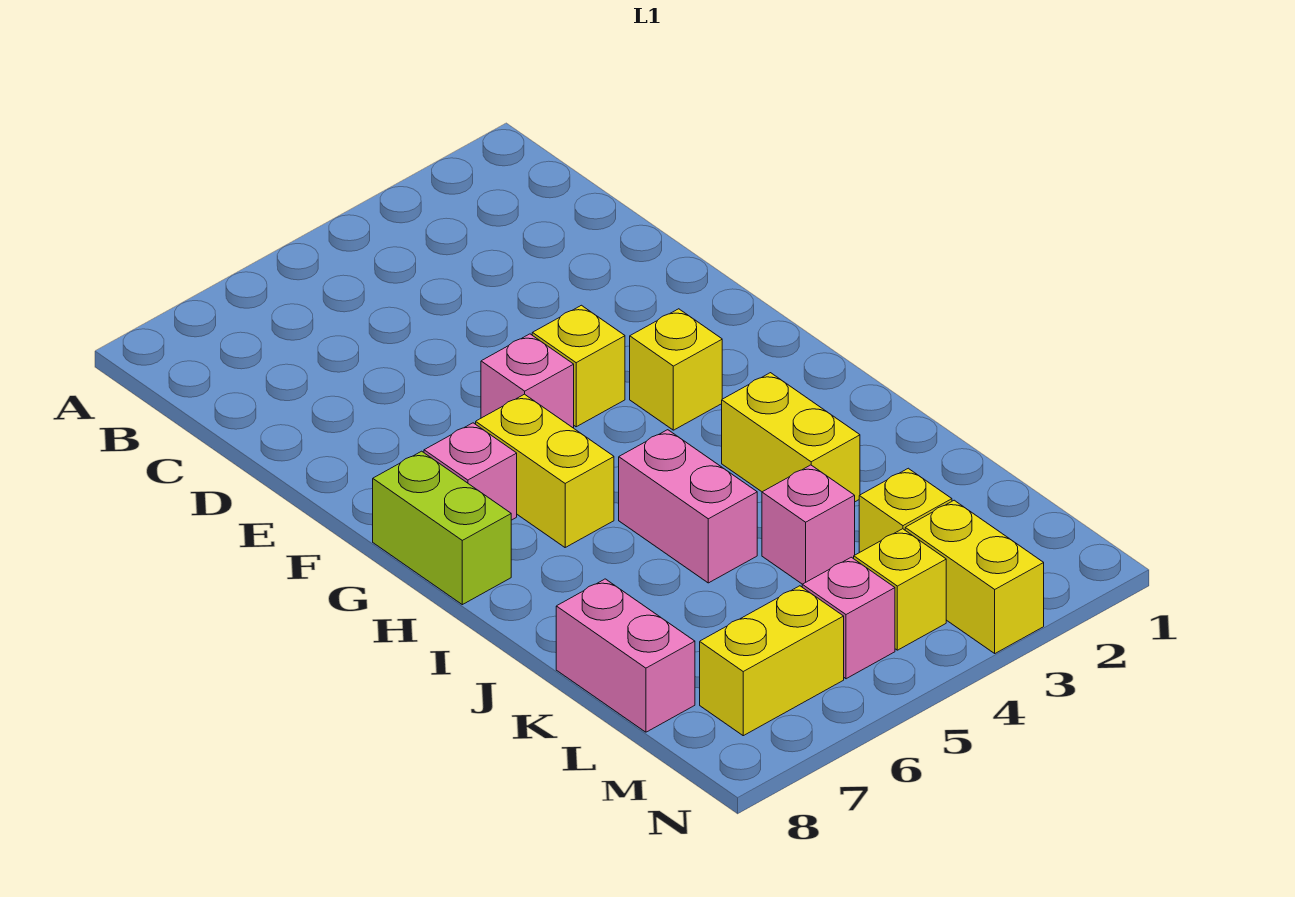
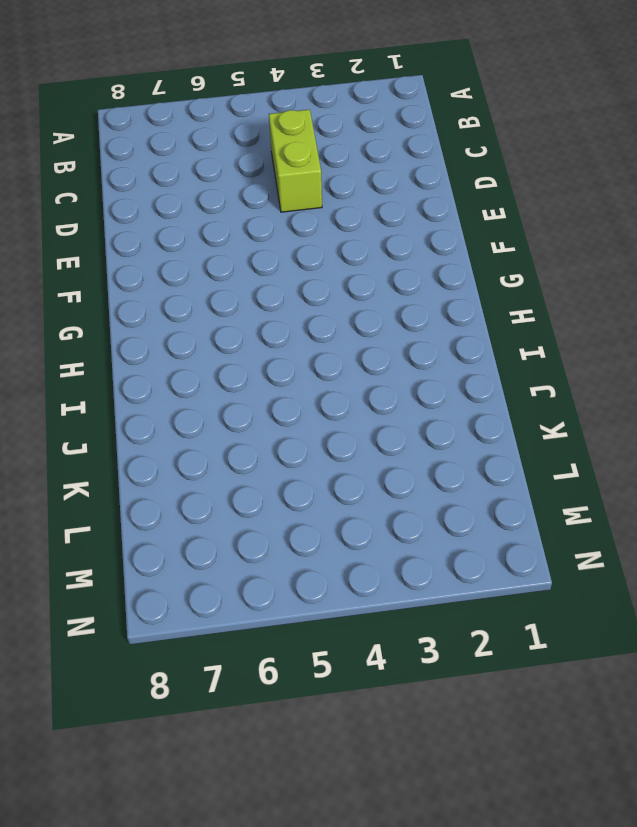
lime brick C4:D4 level 1 -> lime brick G8:H8 level 1
none -> yellow brick F4 level 1
none -> pink brick F5 level 1
none -> yellow brick G3 level 1

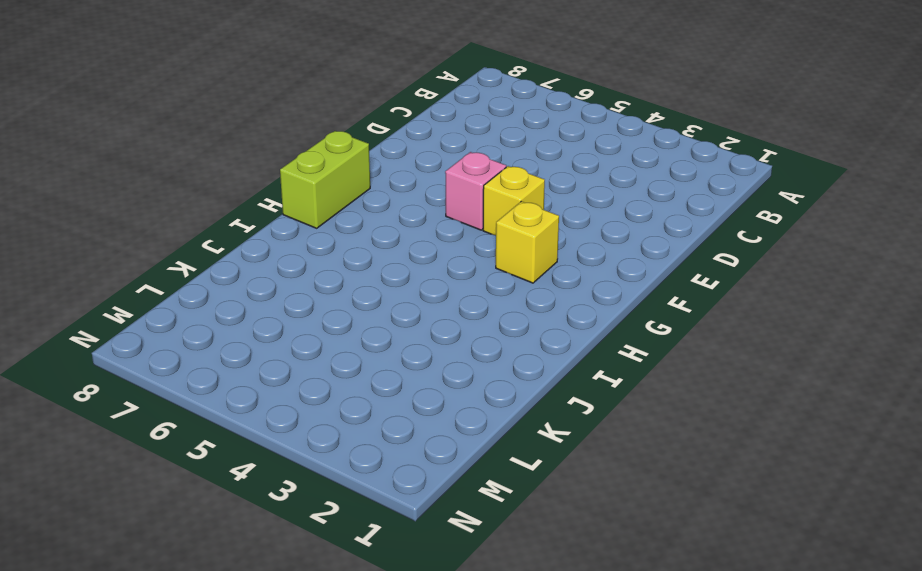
none -> yellow brick G6:H6 level 1
none -> pink brick G7 level 1
none -> yellow brick I3:J3 level 1

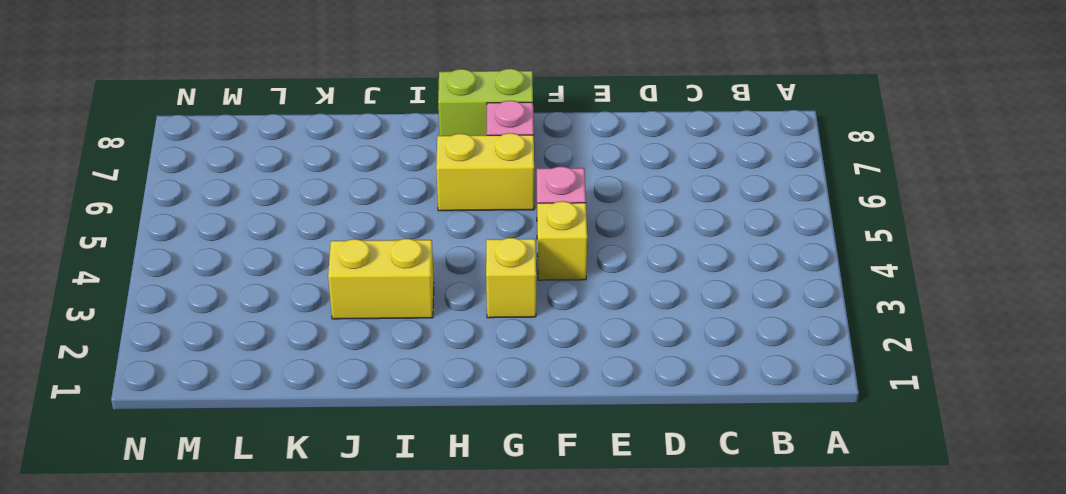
none -> pink brick I5:J5 level 1
none -> pink brick K4 level 1
none -> pink brick K8:L8 level 1

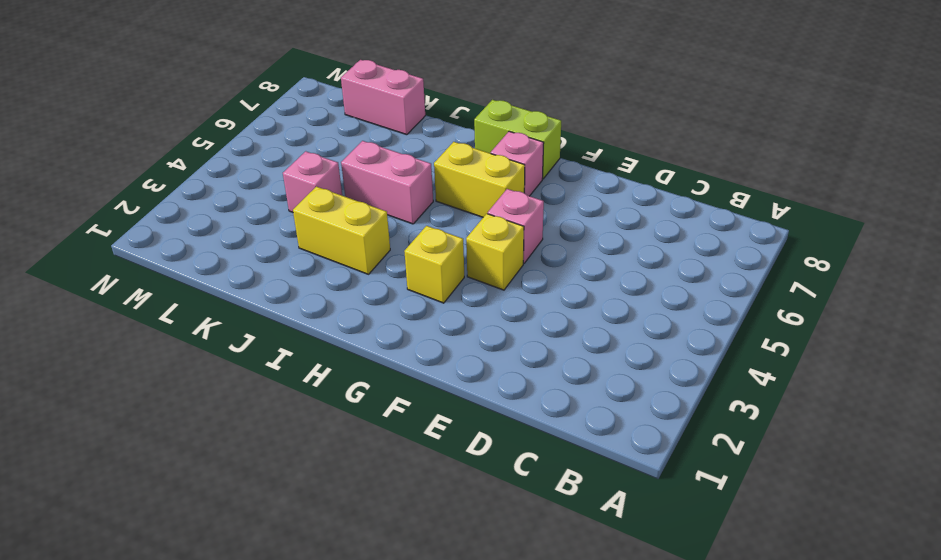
none -> yellow brick L3 level 1
none -> yellow brick M3:N3 level 1
none -> yellow brick M4 level 1

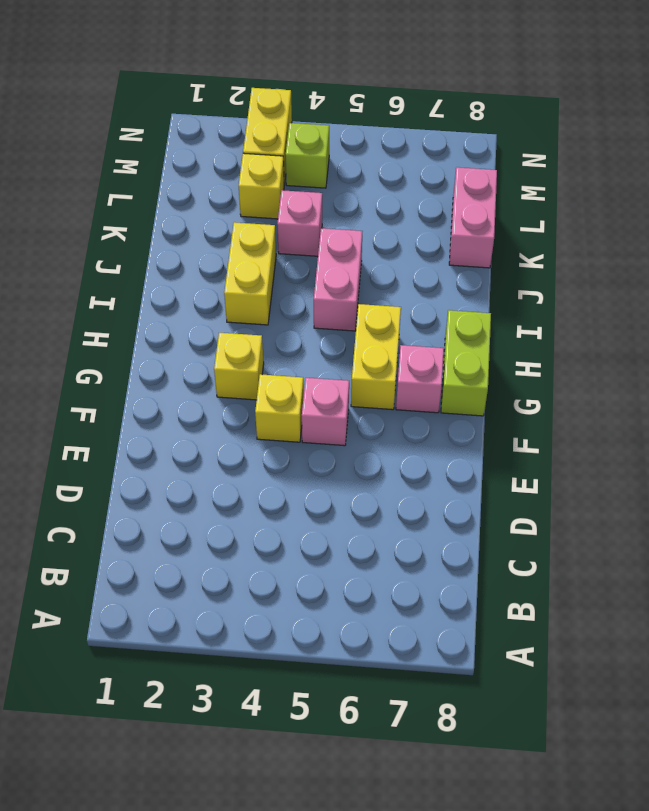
lime brick M4 level 1 -> yellow brick M4 level 1
none -> pink brick M5 level 1
none -> yellow brick M6:M7 level 1

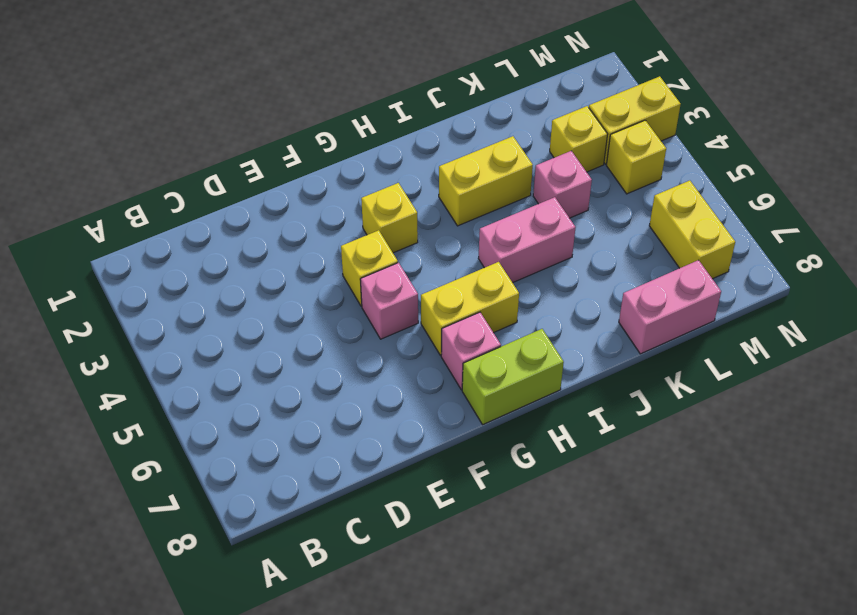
none -> pink brick M5 level 1

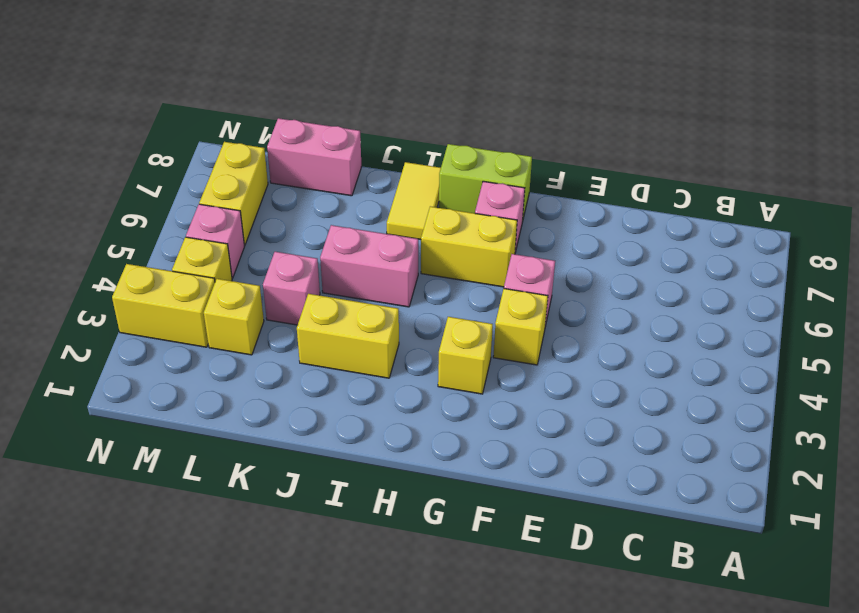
yellow tile I7:I8 level 1 -> none

